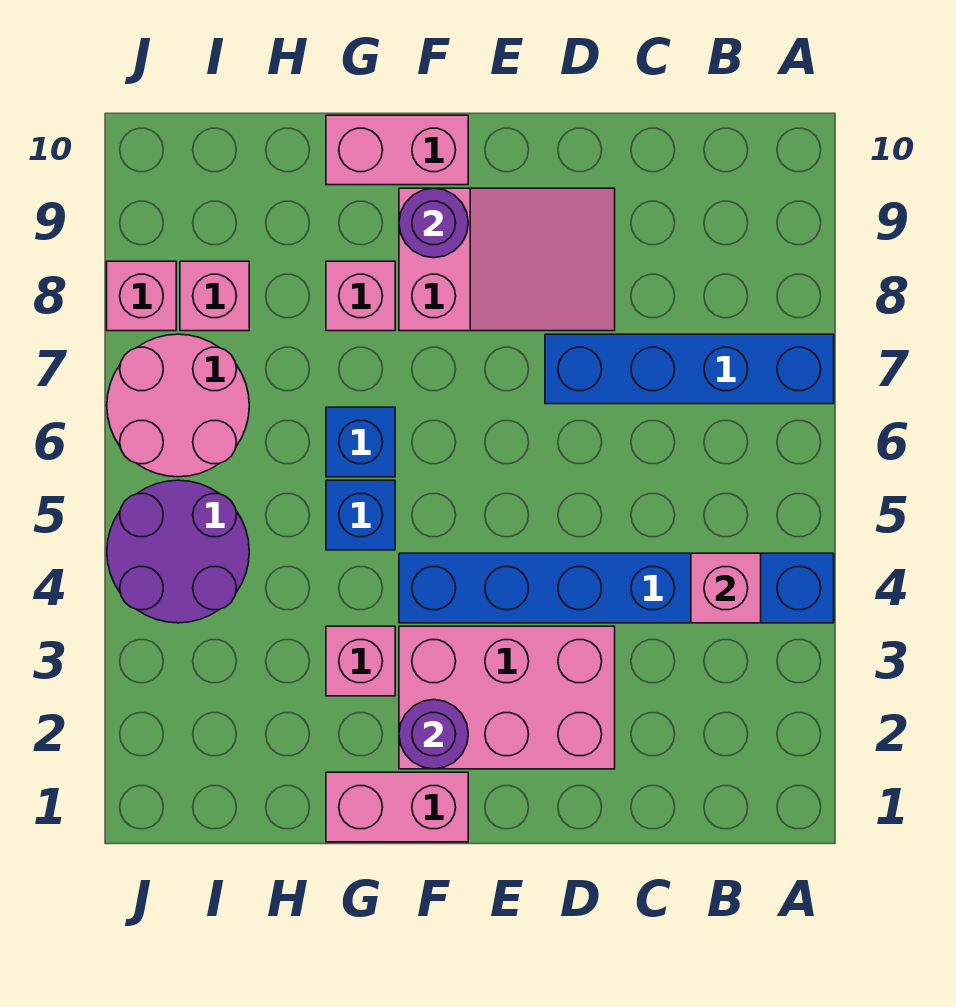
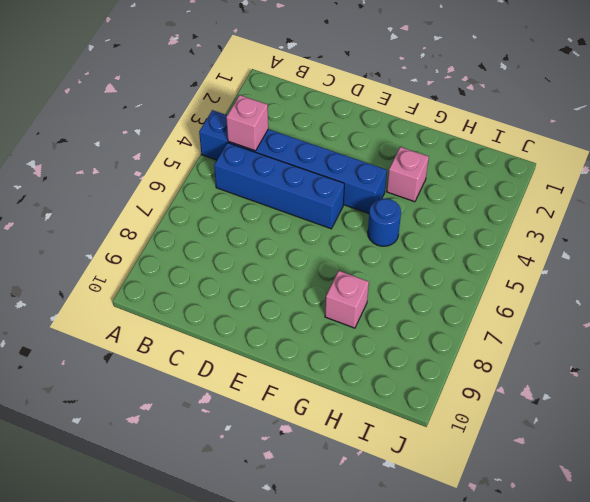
blue brick B5:E5 level 1 -> blue brick A7:D7 level 1
blue round brick G5 level 1 -> blue brick G5 level 1
none -> pink brick D2:F3 level 1
none -> pink slope D8:F9 level 1 top F
none -> pink brick F1:G1 level 1

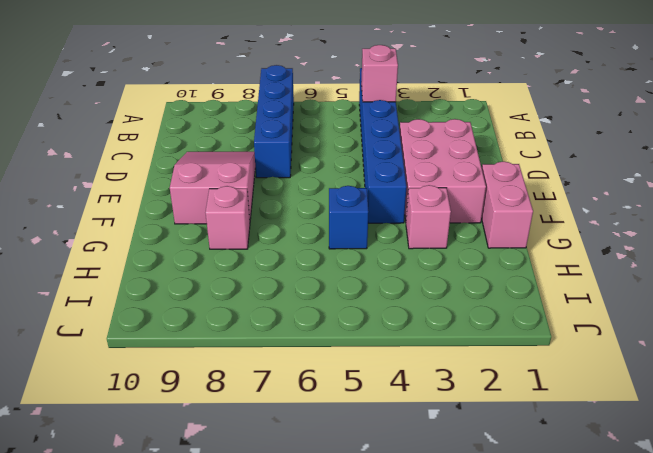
none -> pink brick F10:G10 level 1
none -> blue brick G6 level 1
none -> purple round brick I4:J5 level 1

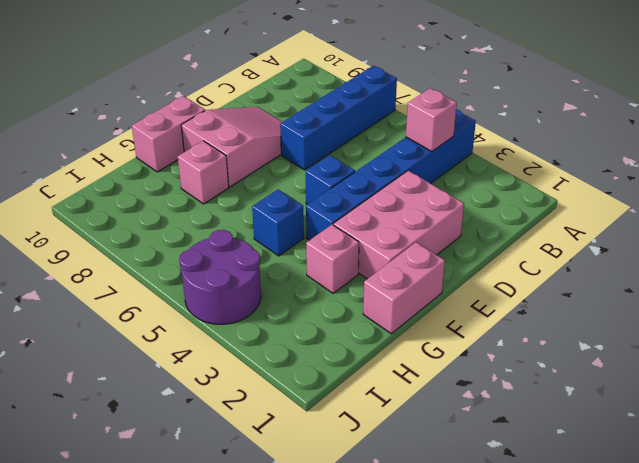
blue brick E5 level 1 -> blue brick G6 level 1
none -> pink round brick I6:J7 level 1
none -> pink brick I8 level 1
none -> pink brick J8 level 1

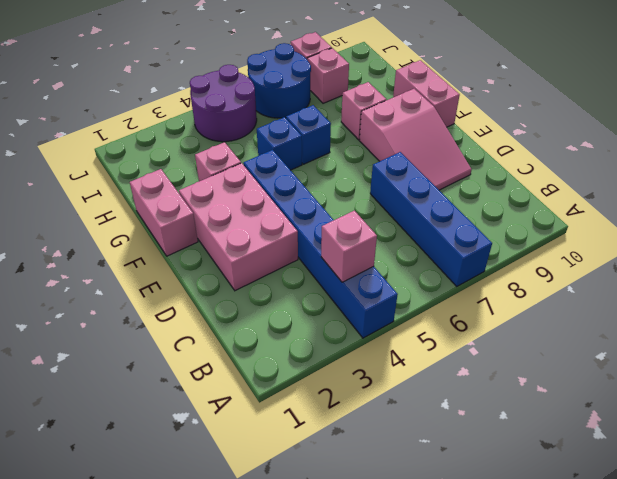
blue round brick I6:J7 level 1 -> pink round brick I6:J7 level 1
none -> purple round brick F2 level 2
none -> purple round brick F9 level 2

